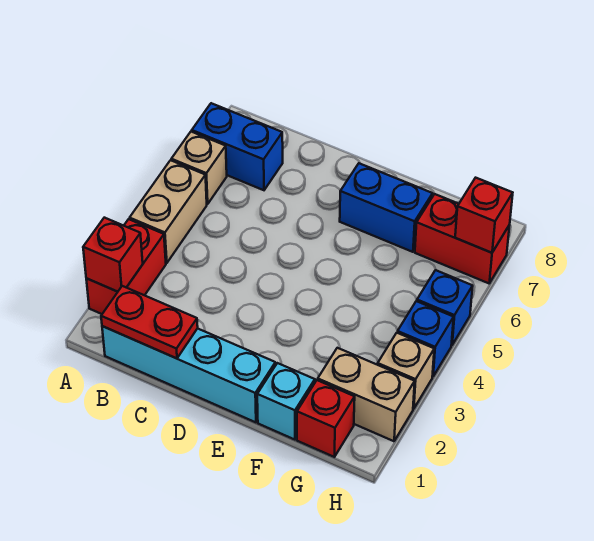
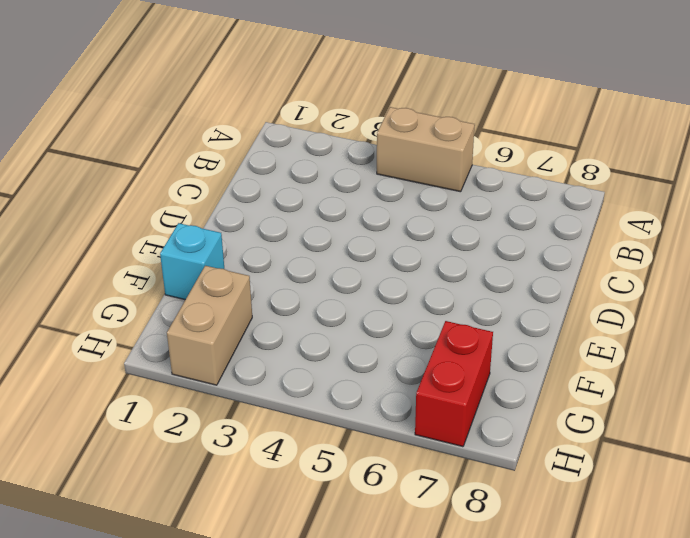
none -> red brick A2:A3 level 1
none -> tan brick A6 level 1
none -> blue brick A7:B7 level 1

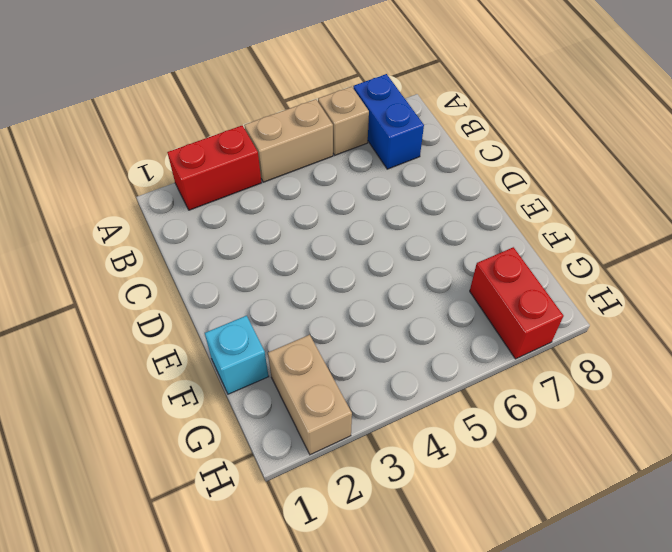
none -> cyan brick B1:E1 level 1
none -> blue brick E7:F7 level 1
none -> red brick G1 level 1

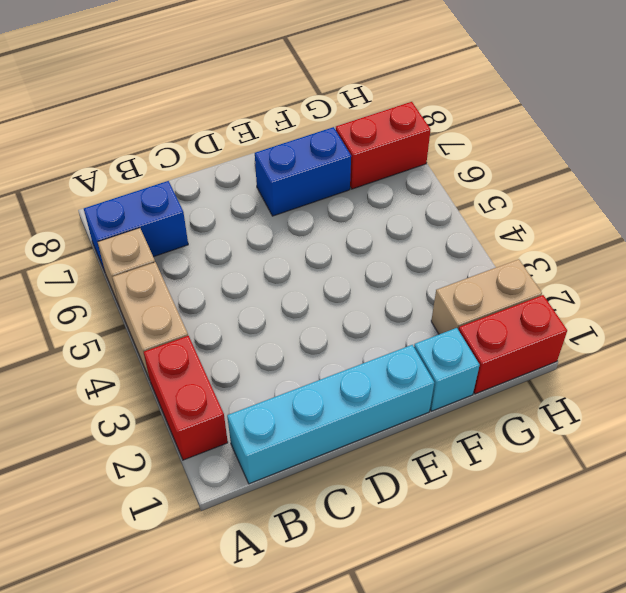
red brick G1:H1 level 1 -> red brick G1 level 1
none -> tan brick H3 level 1
none -> blue brick H4 level 1
none -> blue brick H5 level 1

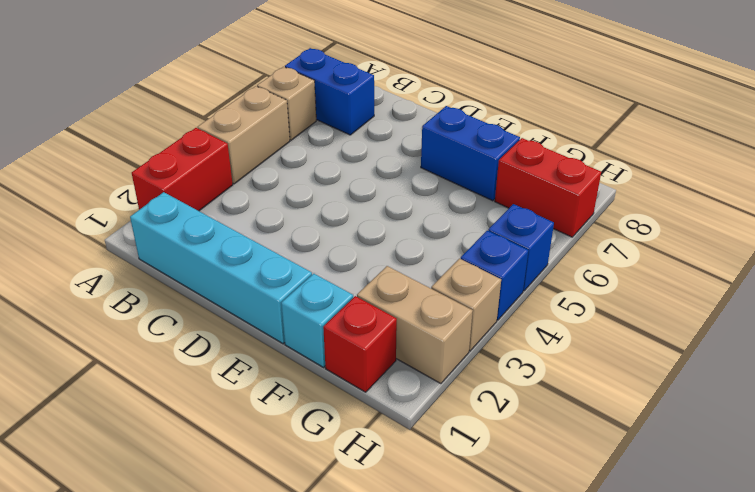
none -> red brick A2 level 2
none -> red plate B1:C1 level 2
none -> red brick H7 level 2

